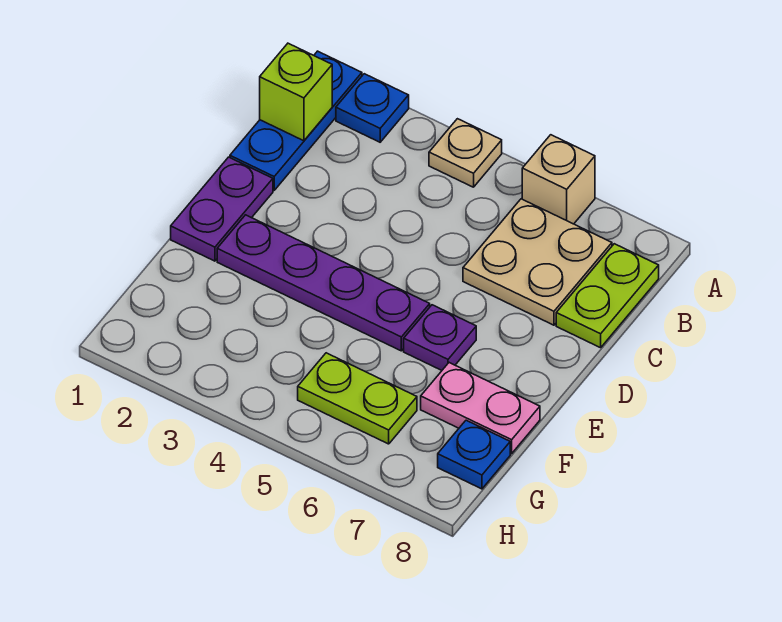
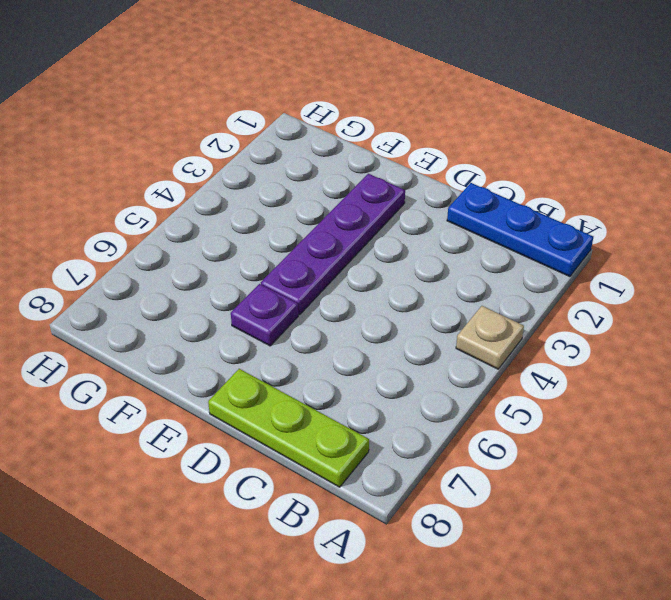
lime plate B8:D8 level 1 -> lime plate B8:C8 level 1
none -> blue plate A2 level 1
none -> tan brick A6 level 1
none -> tan plate B6:C7 level 1

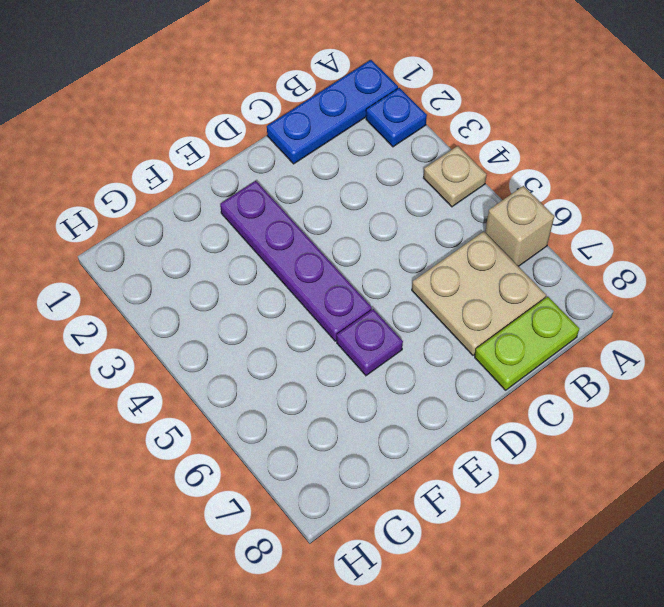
none -> purple plate D1:E1 level 1
none -> pink plate F7:F8 level 1
none -> lime plate G5:G6 level 1

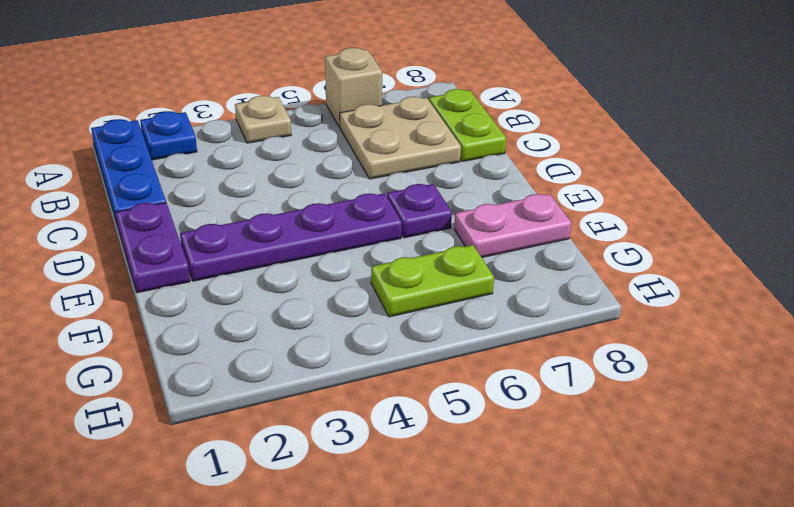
none -> blue plate G8 level 1
none -> lime brick B1 level 2

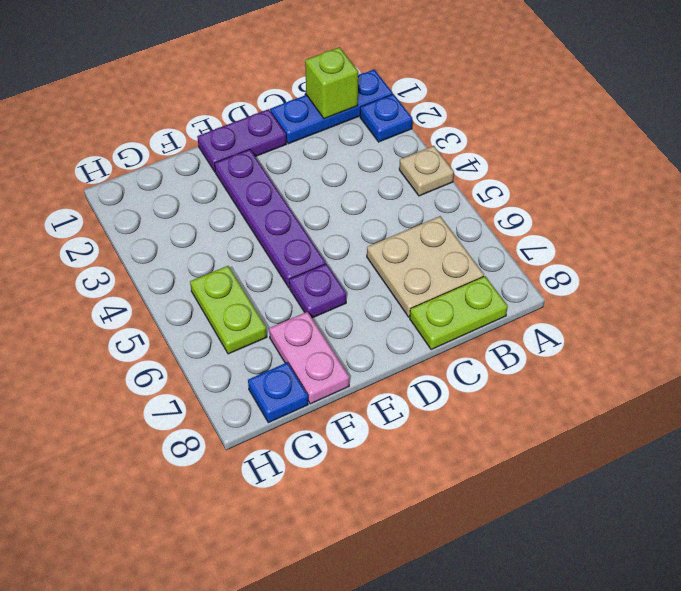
none -> tan brick A6 level 1

